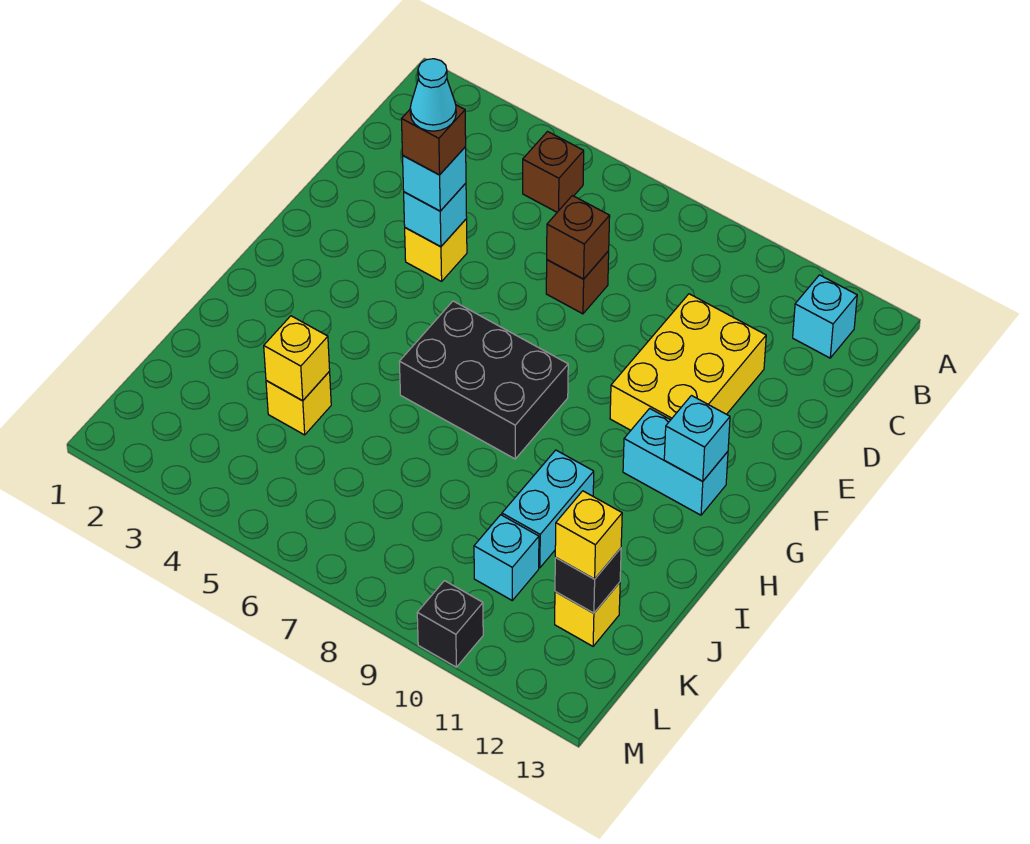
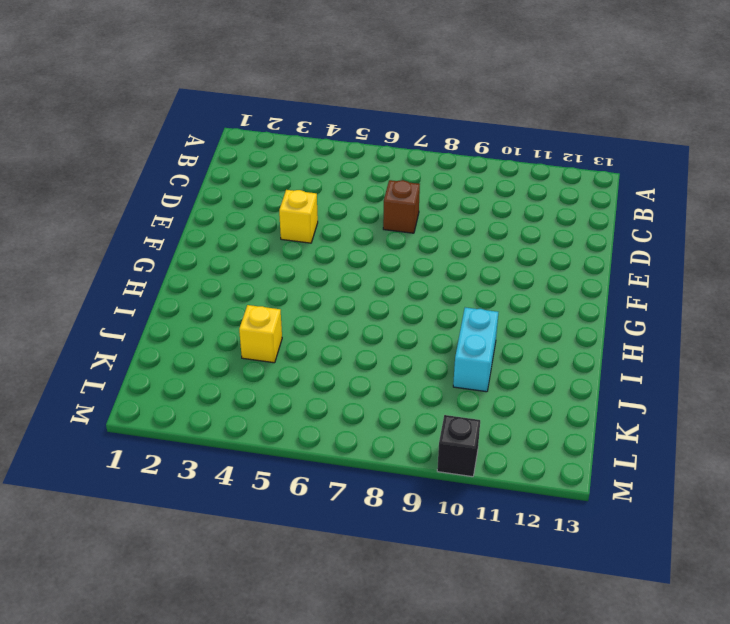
none -> brown brick B5 level 1
none -> cyan brick B12 level 1
none -> yellow brick D10:F11 level 1

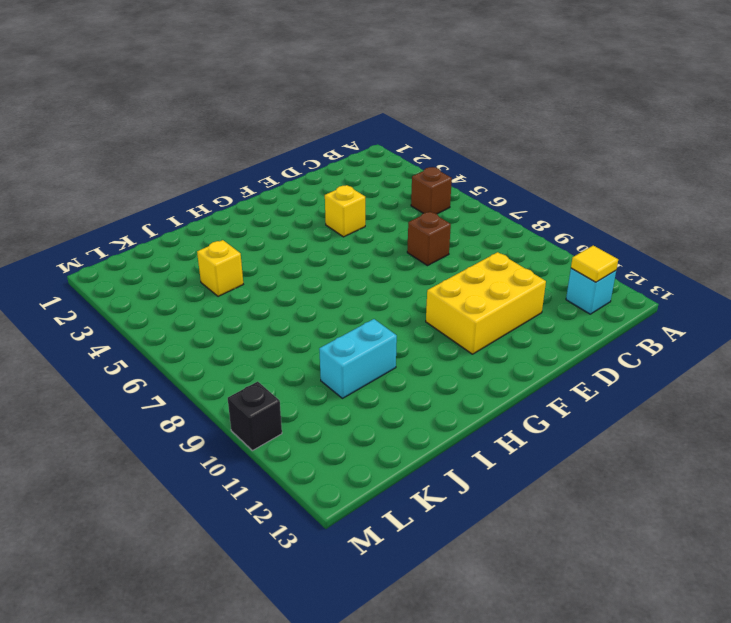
yellow tile B12 level 2 -> none
none -> black brick G6:H8 level 1
none -> cyan brick G11:G12 level 1
none -> cyan brick K10 level 1

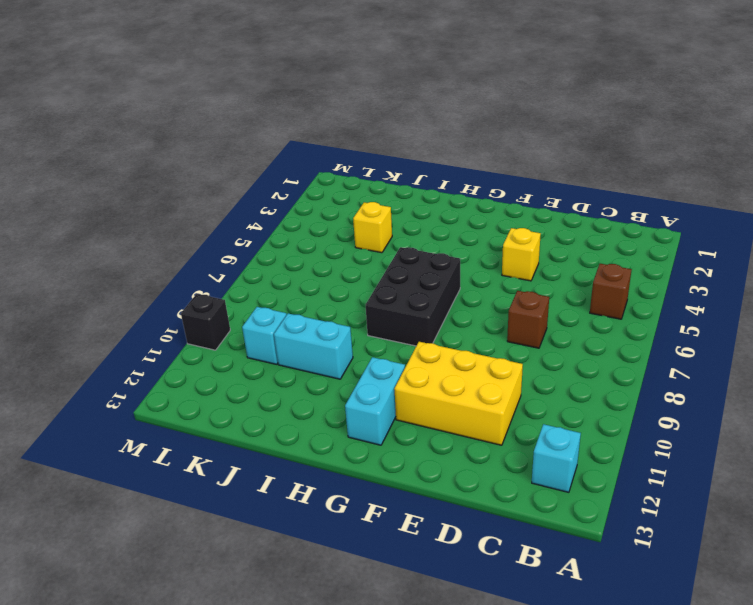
none -> yellow brick K12 level 1
none -> brown brick D7 level 2
none -> cyan brick E4 level 2

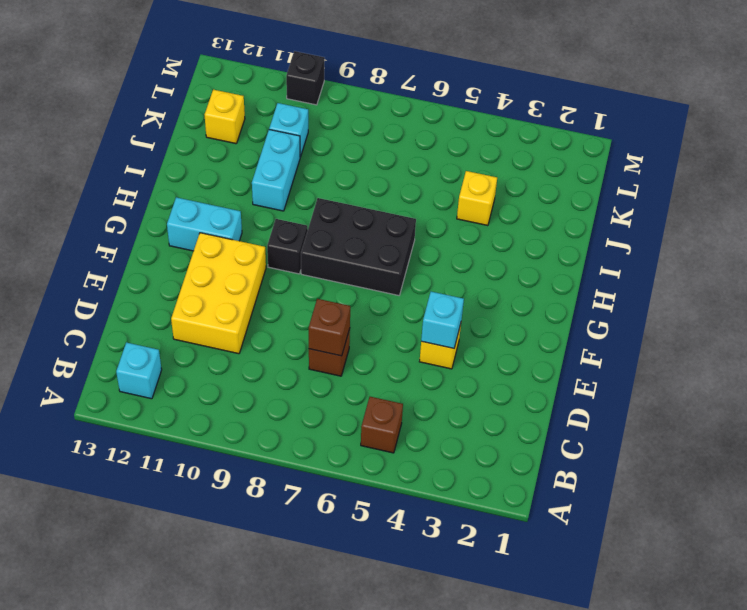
black brick G9 level 1 -> black brick K12 level 2
none -> cyan brick G12 level 2
none -> yellow brick J4 level 2
none -> cyan brick E4 level 3

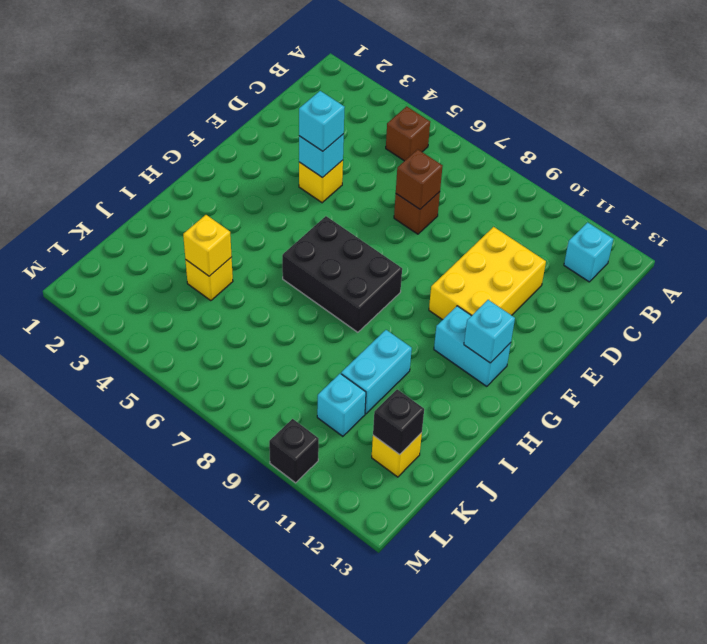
none -> yellow brick K12 level 3
none -> brown brick E4 level 4
none -> cyan cone E4 level 5

